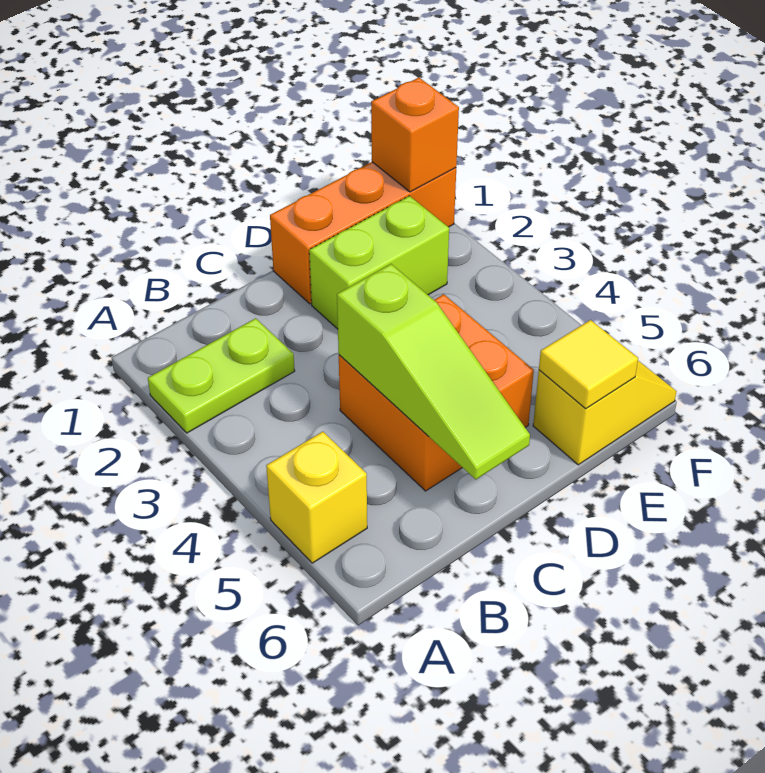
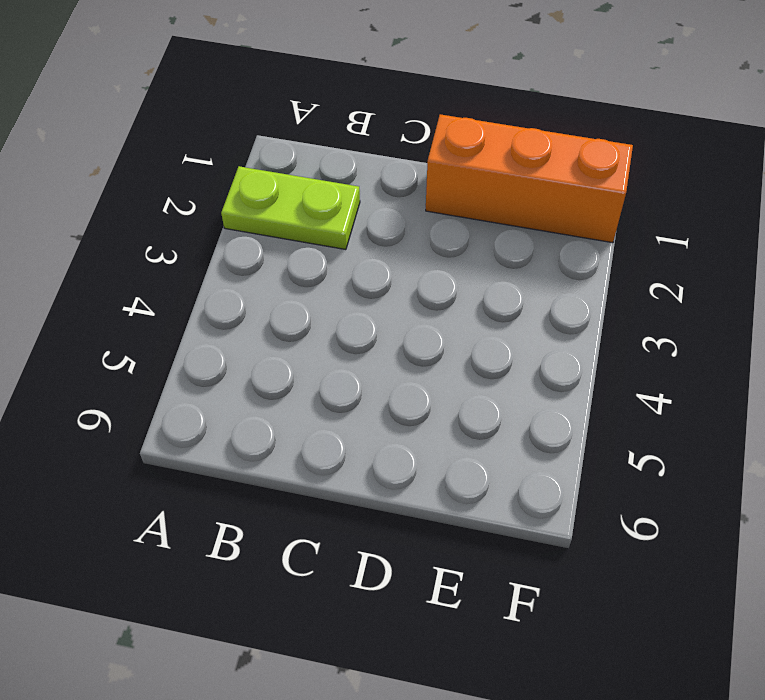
none -> yellow brick A5 level 1
none -> orange brick C4:D5 level 1

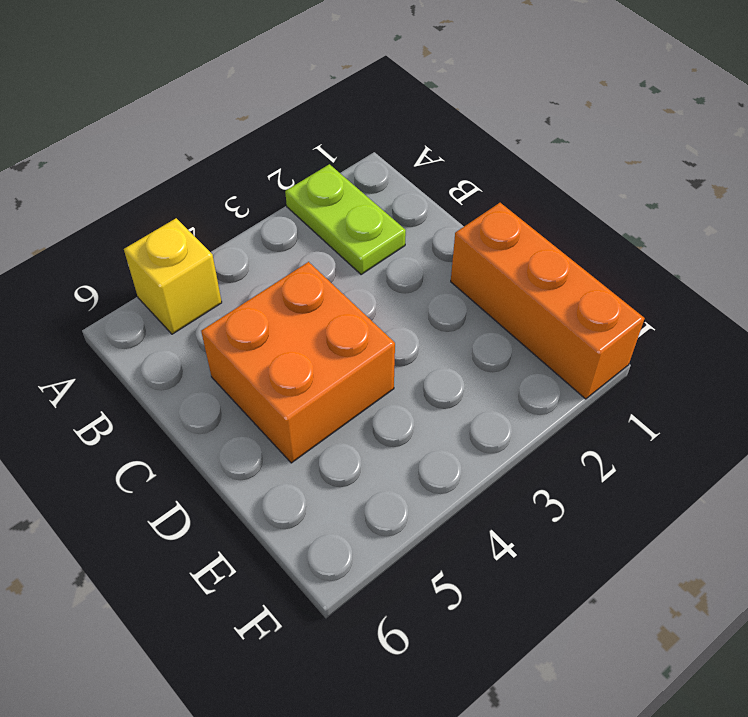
none -> lime brick D2:E2 level 1
none -> yellow slope E6:F6 level 1 top E

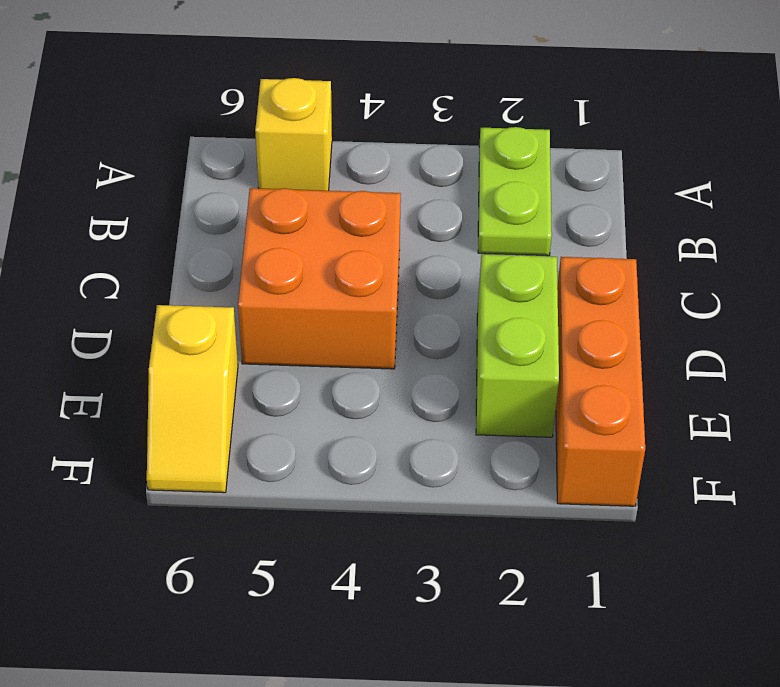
none -> lime slope C4:C6 level 2 top 4
none -> yellow tile E6 level 2

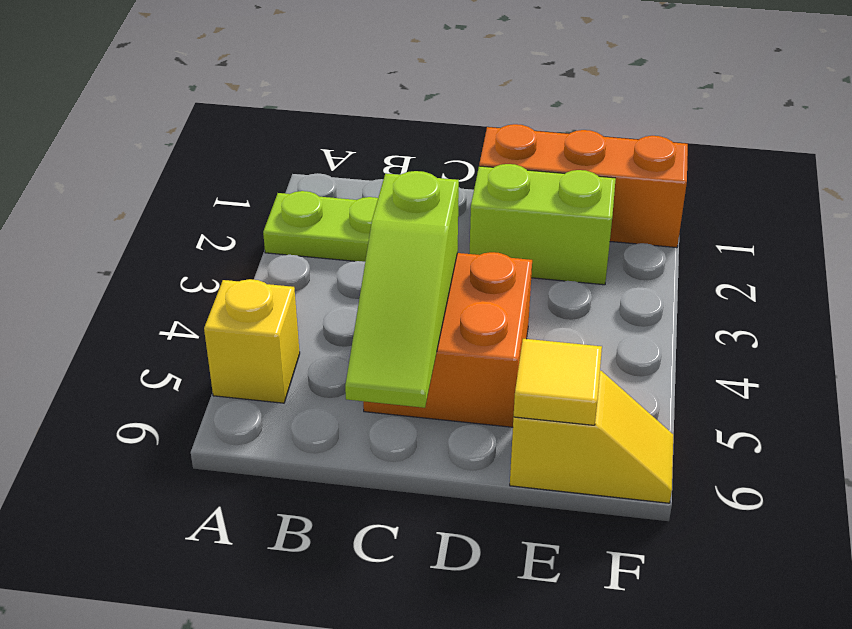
none -> orange brick F1 level 2

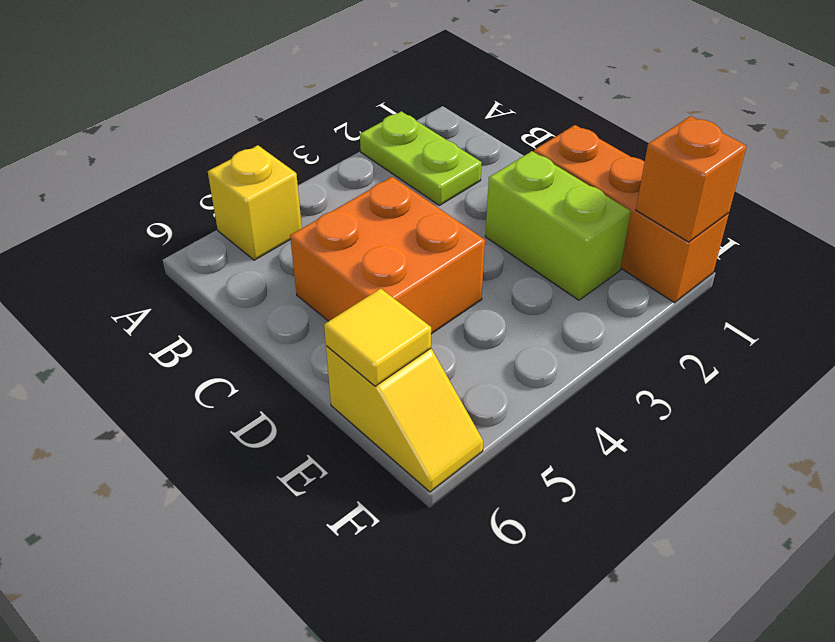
none -> lime slope C4:C6 level 2 top 4

